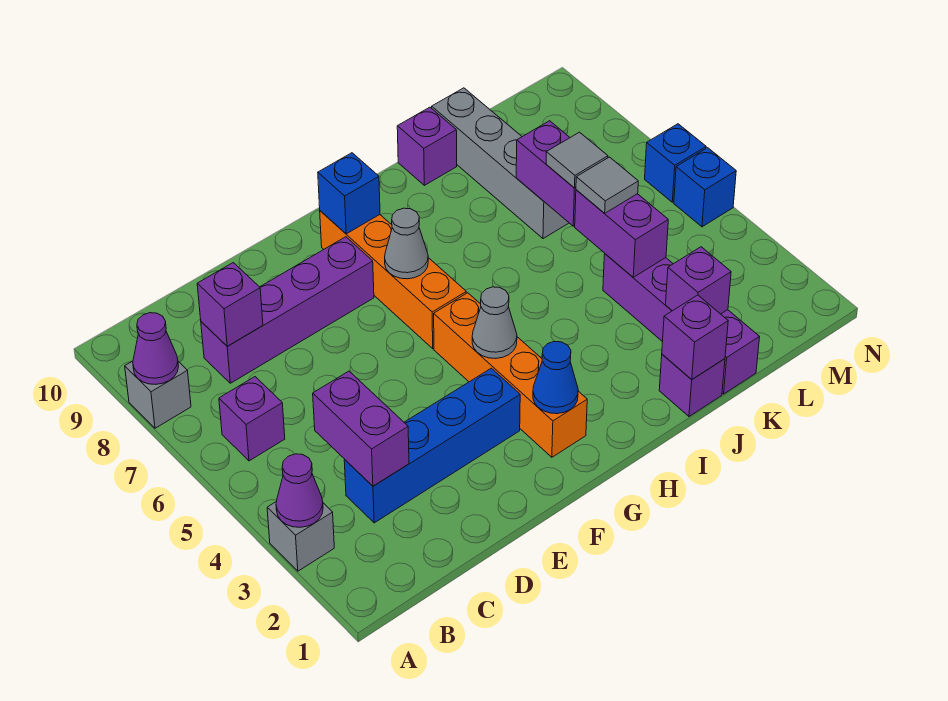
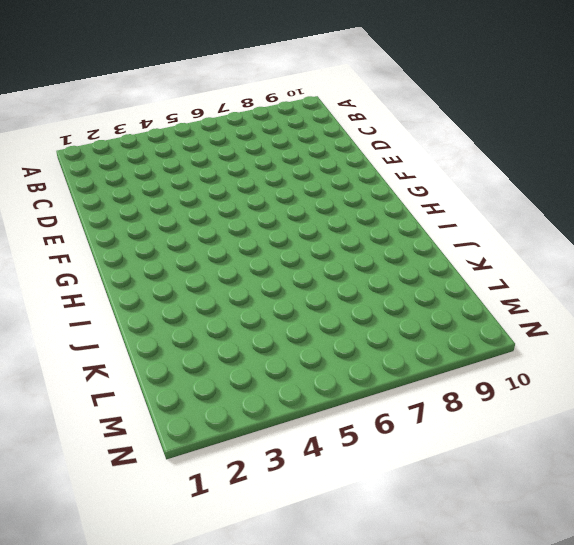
none -> grey brick A3 level 1
none -> grey brick A8 level 1
none -> purple brick B6 level 1

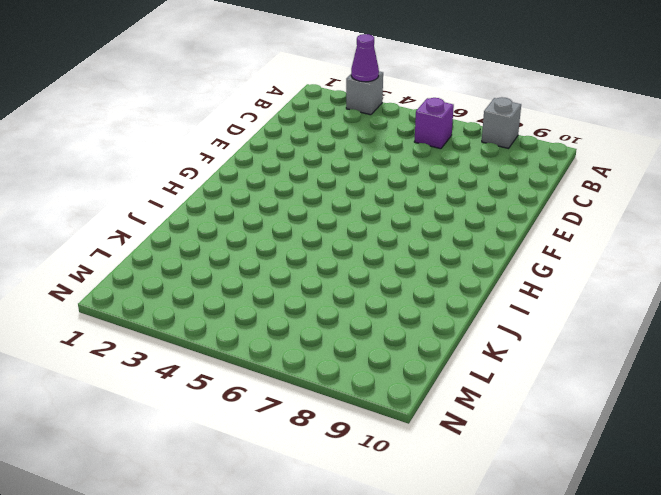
none -> blue brick C3:F3 level 1
none -> purple brick C8:F8 level 1
none -> orange brick G2:G5 level 1

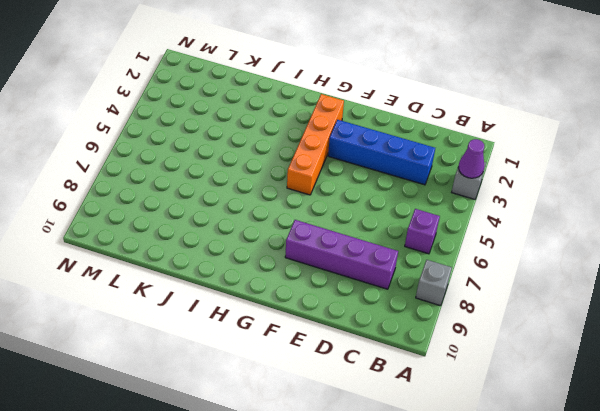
none -> orange brick G6:G9 level 1
none -> purple brick J1 level 1
none -> purple brick J10 level 1

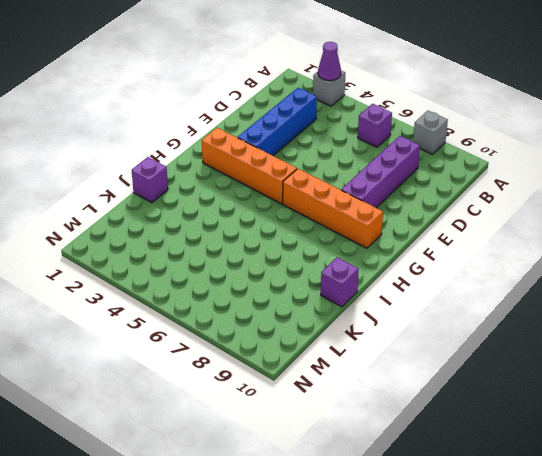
none -> purple brick K1:K4 level 1
none -> grey brick K7:K10 level 1
none -> blue brick N5 level 1

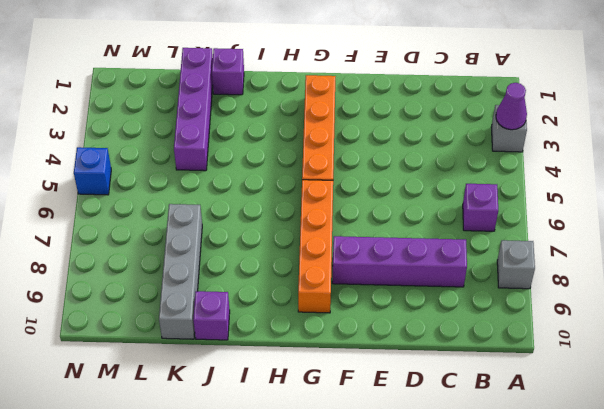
none -> blue brick C3:F3 level 1
none -> blue brick N6 level 1
none -> purple cone A8 level 2

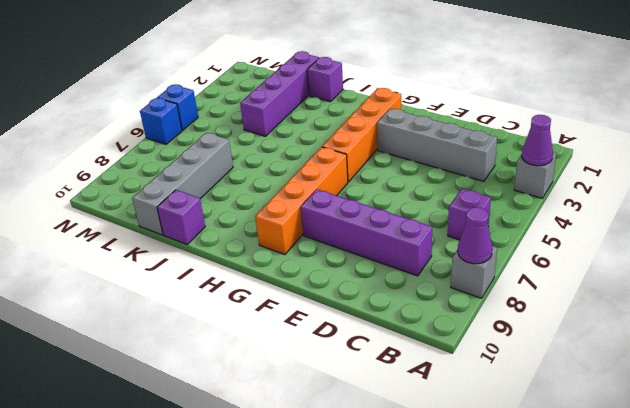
grey brick C3:F3 level 1 -> blue brick C3:F3 level 1
none -> purple brick C3:C4 level 2
none -> purple brick C8 level 2
none -> blue cone G2 level 2

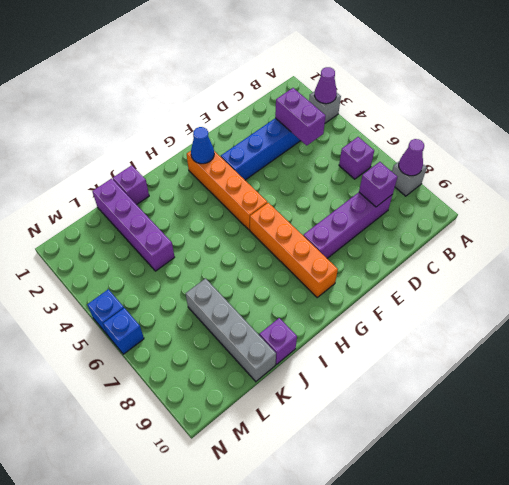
none -> grey cone G4 level 2
none -> grey cone G7 level 2
none -> blue brick G9 level 2

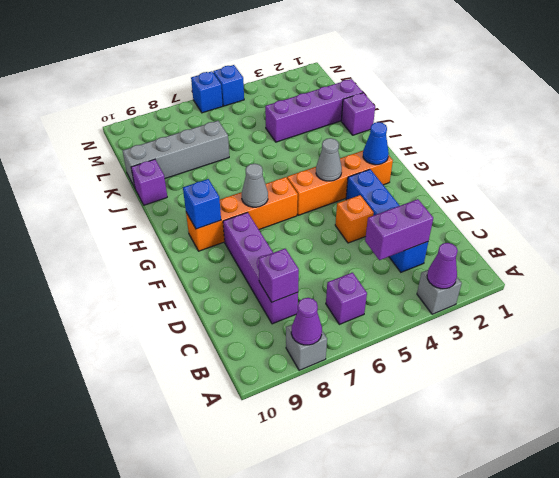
orange brick E4 level 1 -> none
none -> purple brick J1 level 2
none -> purple brick K2 level 2
none -> purple brick K4:K5 level 2

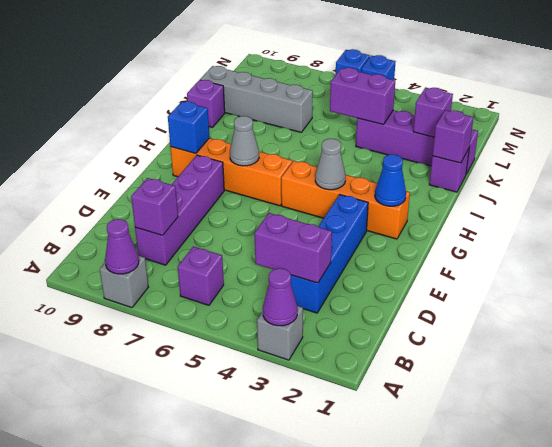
none -> purple brick K6:K7 level 2
none -> grey tile K5 level 3
none -> grey tile K6 level 3

